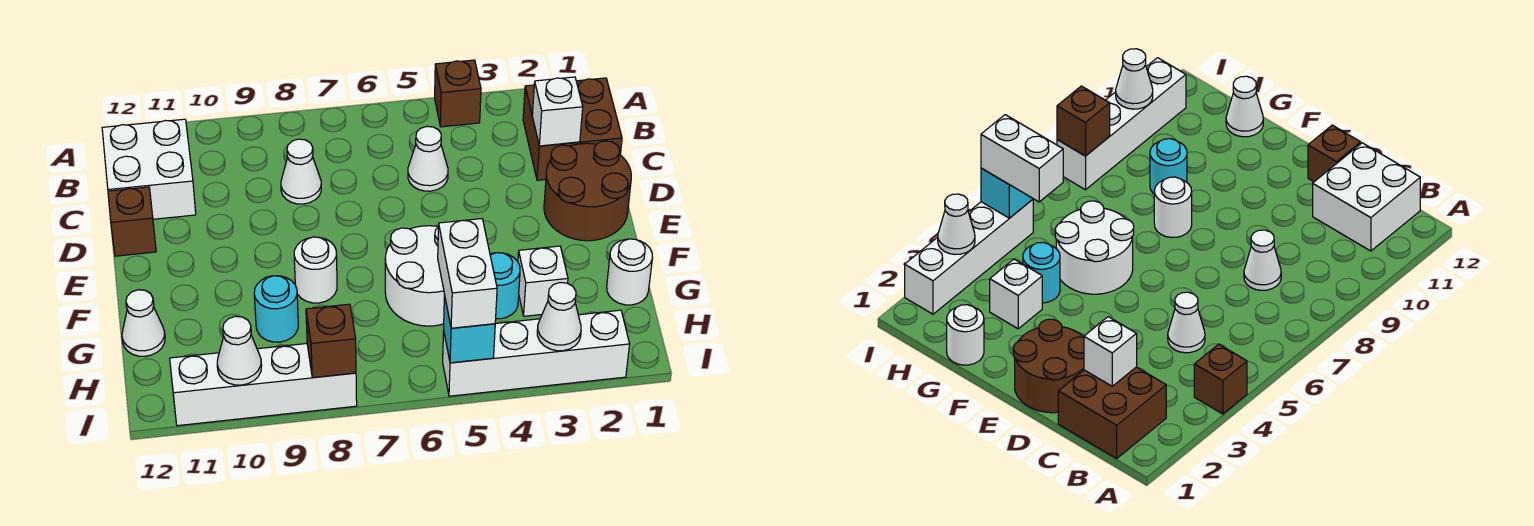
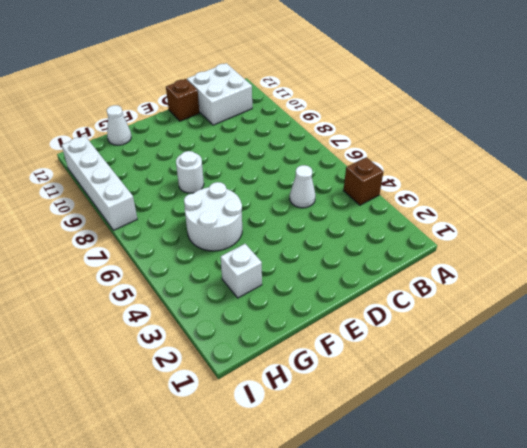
none -> brown brick B1:C2 level 1
none -> white cone C8 level 1
none -> brown round brick D1:E2 level 1

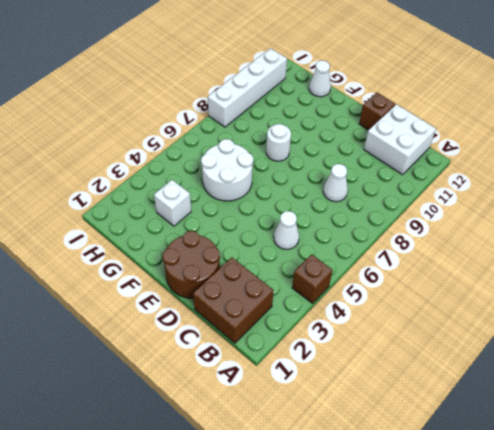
none -> white round brick G1 level 1
none -> cyan round brick G4 level 1
none -> cyan round brick G9 level 1

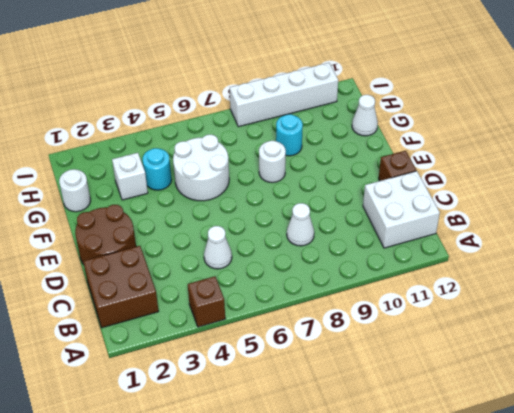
none -> white brick I2:I5 level 1
none -> white brick C2 level 2
none -> white cone I3 level 2

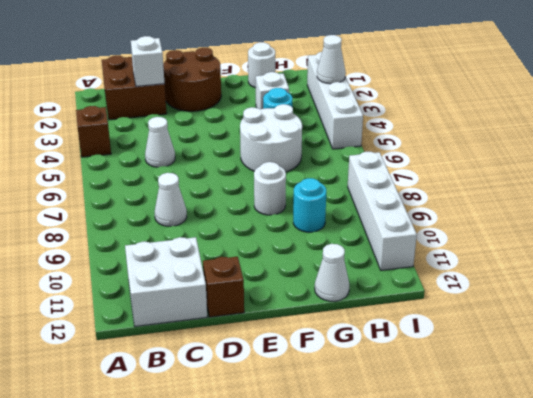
none -> cyan brick I5 level 2
none -> brown brick I8 level 2
none -> white cone I10 level 2

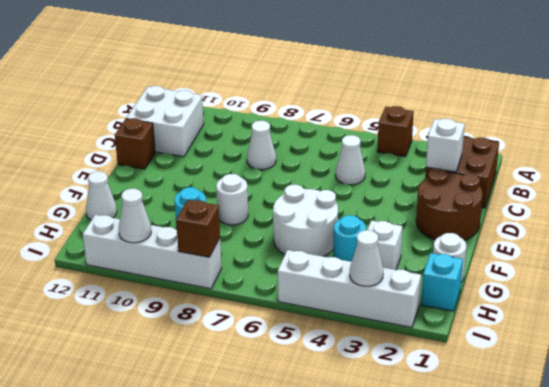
cyan brick H1 level 1 -> cyan brick I5 level 2
none -> white brick H5:I5 level 3

